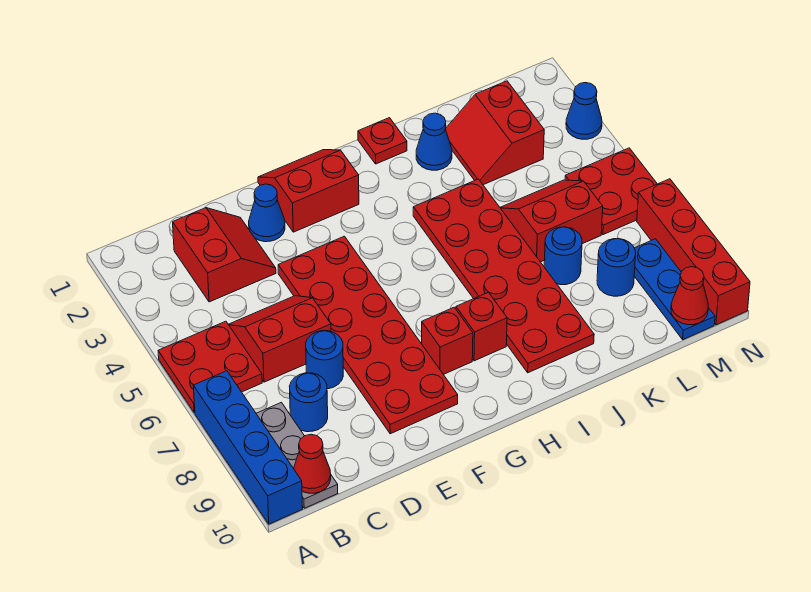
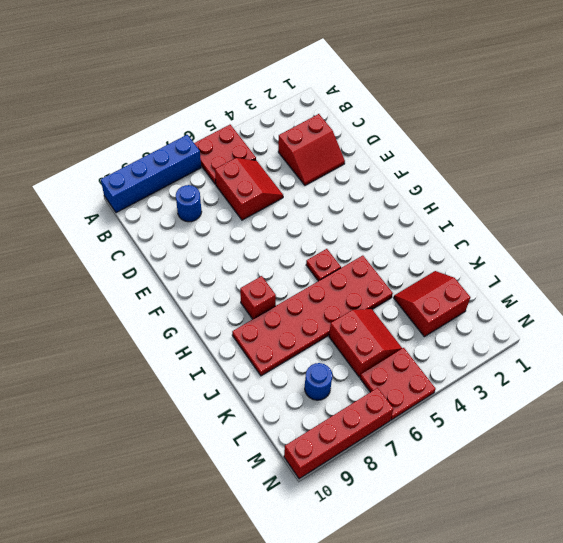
red plate H5 level 1 -> red plate I1 level 1
none -> grey plate B8:B10 level 1
none -> blue round brick D7 level 1
none -> blue cone E2 level 1

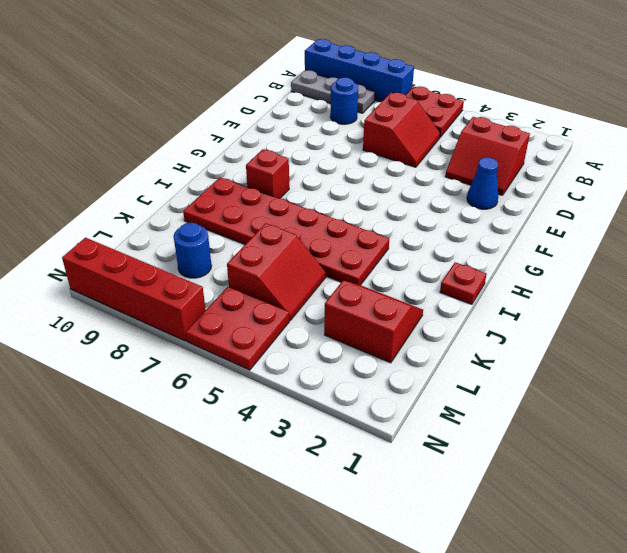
none -> blue round brick D7 level 1
none -> red plate E4:F9 level 1
none -> red slope F1:G2 level 1 top 2

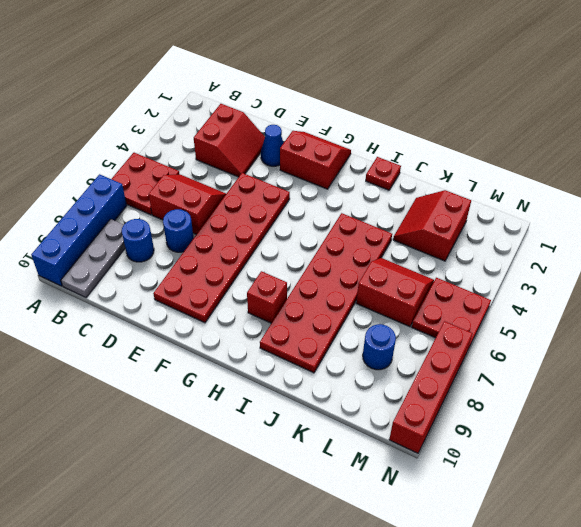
none -> red brick G8 level 1
none -> blue cone J2 level 1
none -> blue round brick K7 level 1

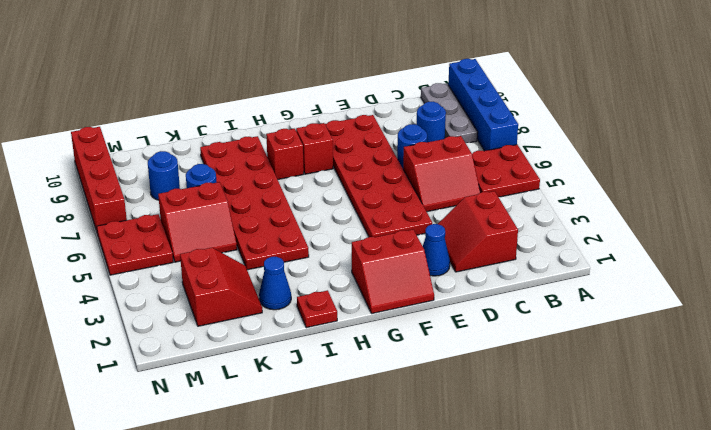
none -> blue plate M8:M10 level 1
none -> blue cone N3 level 1
none -> red cone B10 level 2

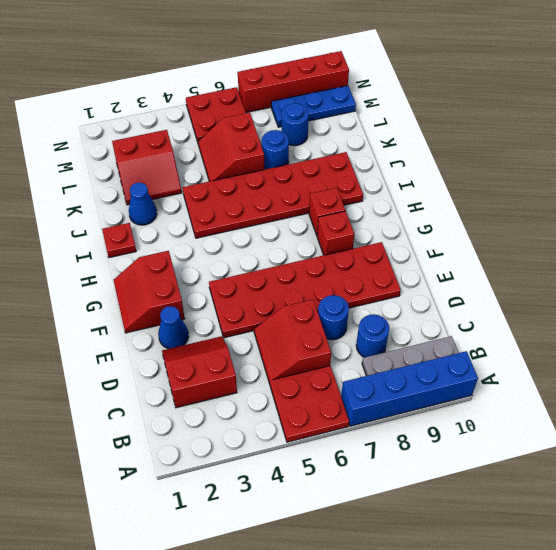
none -> blue cone N3 level 1
none -> red cone B10 level 2
none -> red cone M10 level 2

